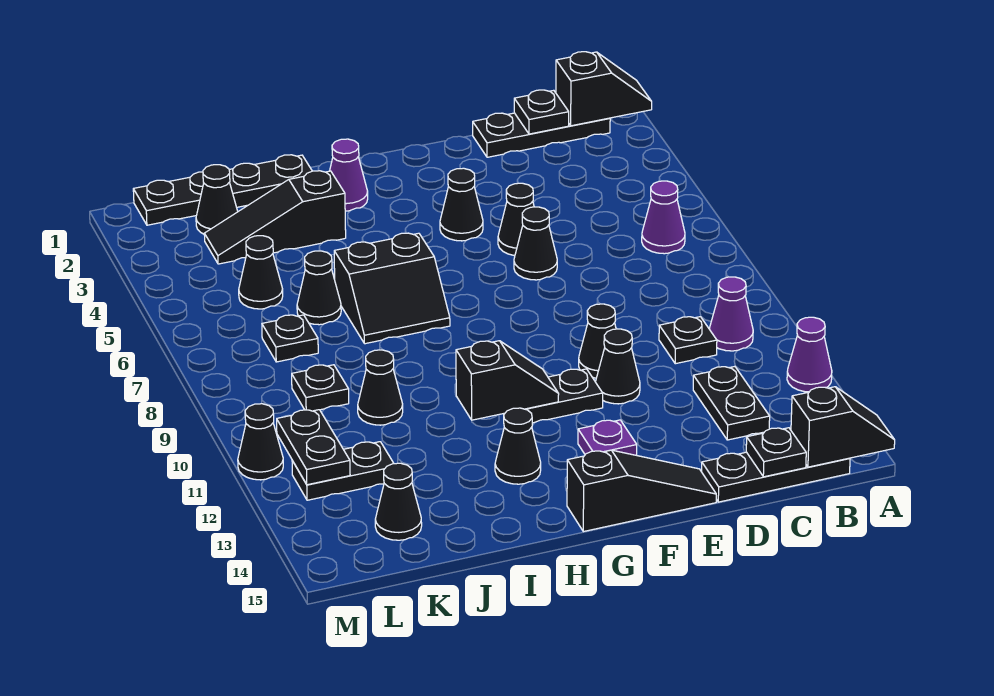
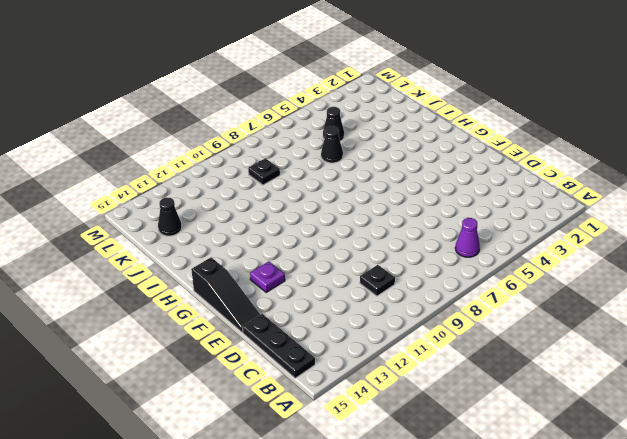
none -> purple cone A12 level 1
none -> black plate B1:D1 level 1
none -> purple cone B10 level 1
none -> black plate C12:C13 level 1

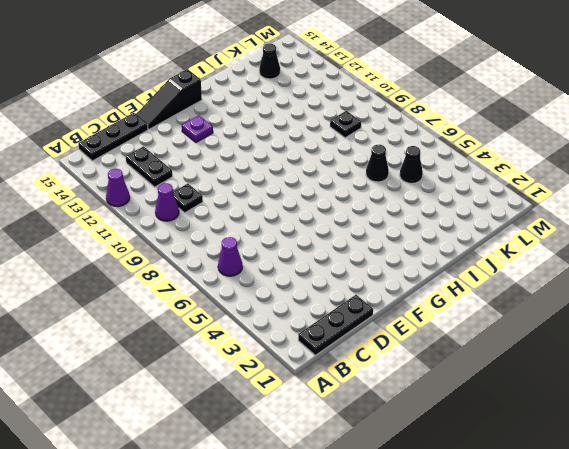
none -> black cone E5 level 1
none -> black cone E6 level 1
none -> black cone E10 level 1
none -> black cone E11 level 1

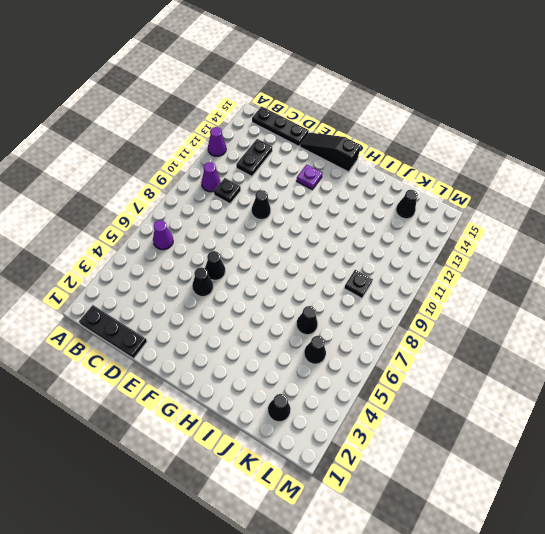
none -> black cone E11 level 1
none -> black cone F4 level 1
none -> black plate F11:G11 level 1
none -> purple cone H2 level 1

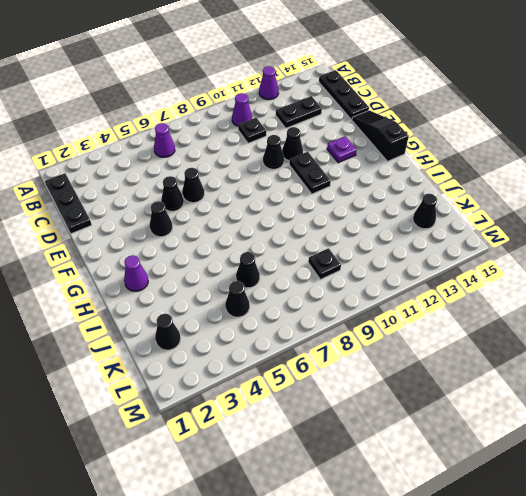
none -> black slope H6:I7 level 1 top 6
none -> black cone H13 level 1
none -> black plate I1:L1 level 1
none -> black slope I3:K3 level 1 top I

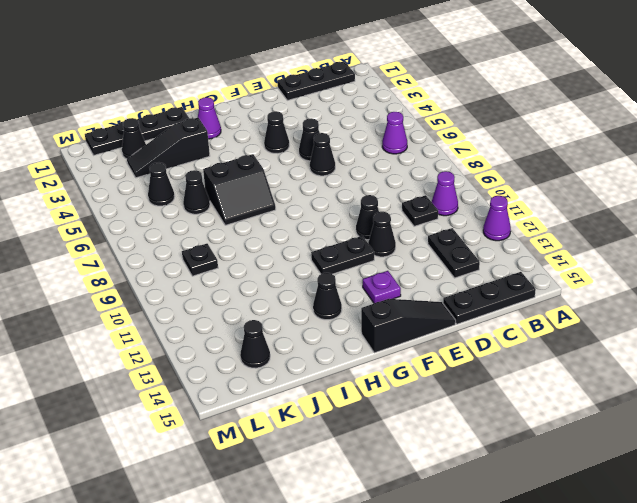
none -> black cone J10 level 1
none -> black plate K7 level 1
none -> black plate K12:L12 level 1
none -> black cone M11 level 1

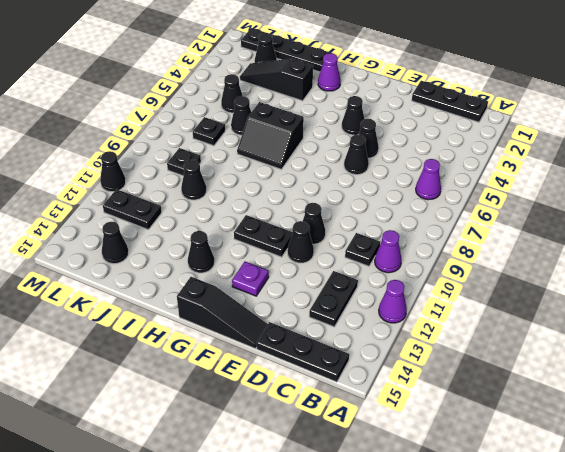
none -> black slope A1:B1 level 2 top B
none -> black slope A15:B15 level 2 top B
none -> black plate C1 level 2
none -> black plate C15 level 2

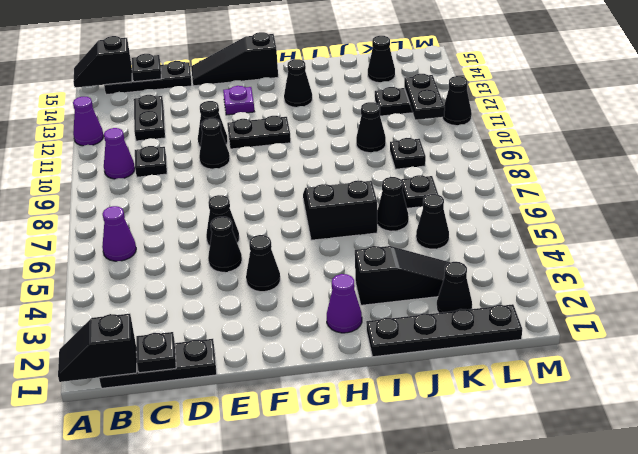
none -> black slope G11:H11 level 2 top H

